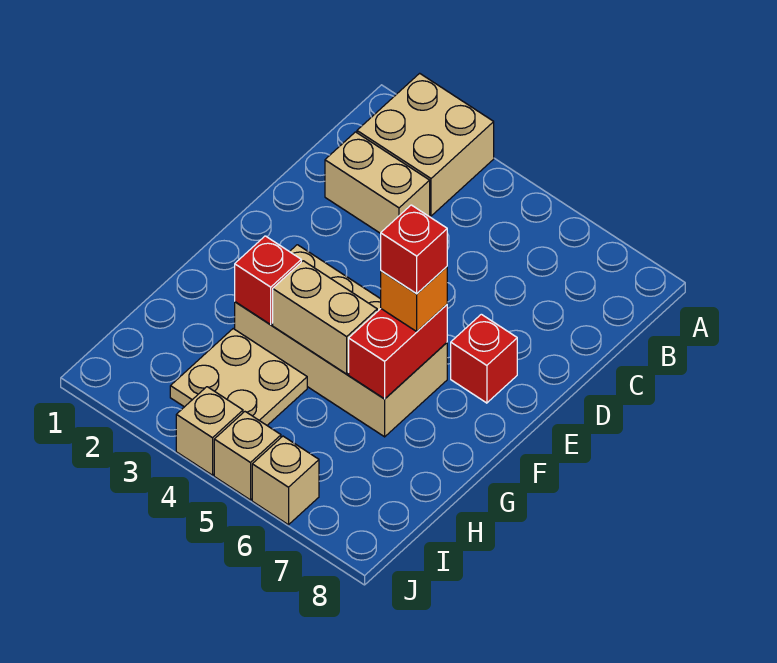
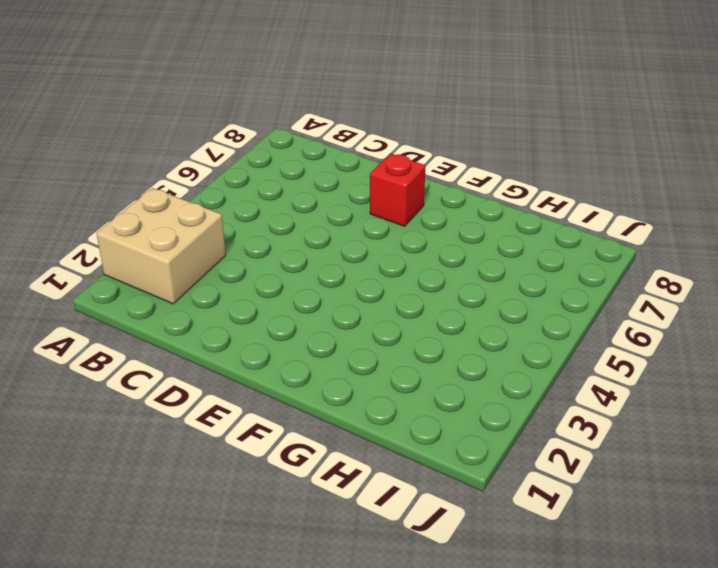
none -> tan brick C2:C3 level 1
none -> tan brick F3:G6 level 1
none -> tan plate H3:I4 level 1

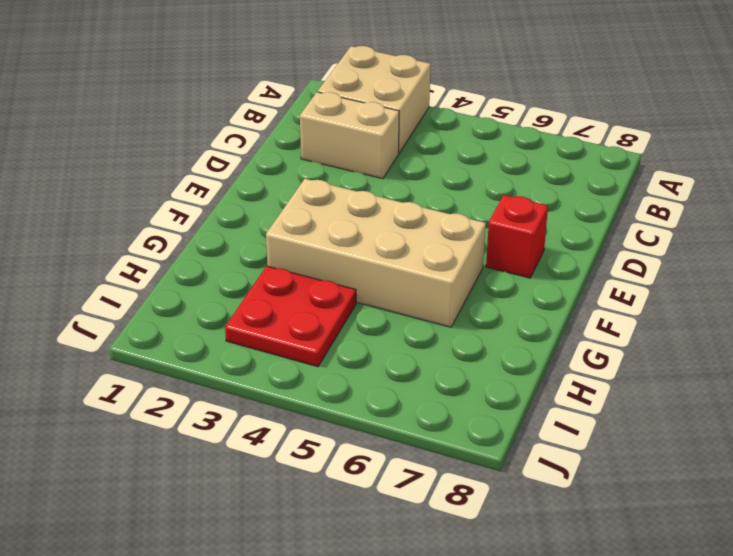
red plate H3:I4 level 1 -> tan plate H3:I4 level 1
none -> tan brick J4 level 1
none -> tan brick J5 level 1
none -> tan brick J6 level 1

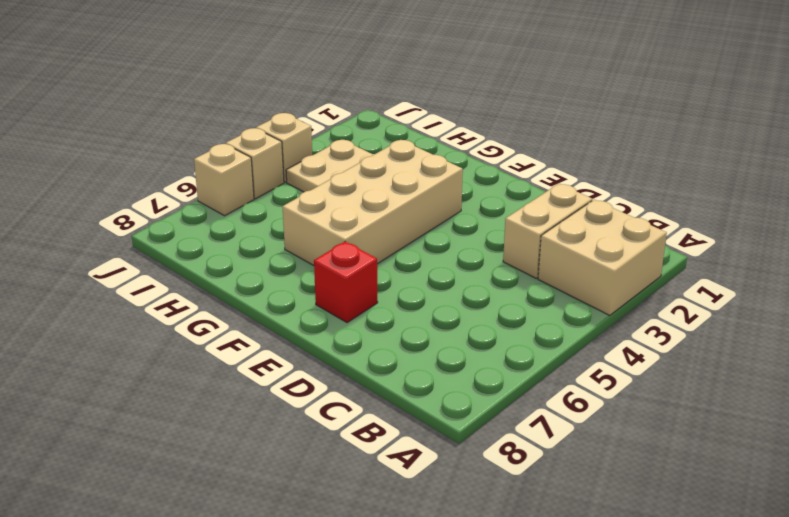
none -> red brick F6:G6 level 2
none -> red brick G3 level 2
none -> tan brick G4:G5 level 2

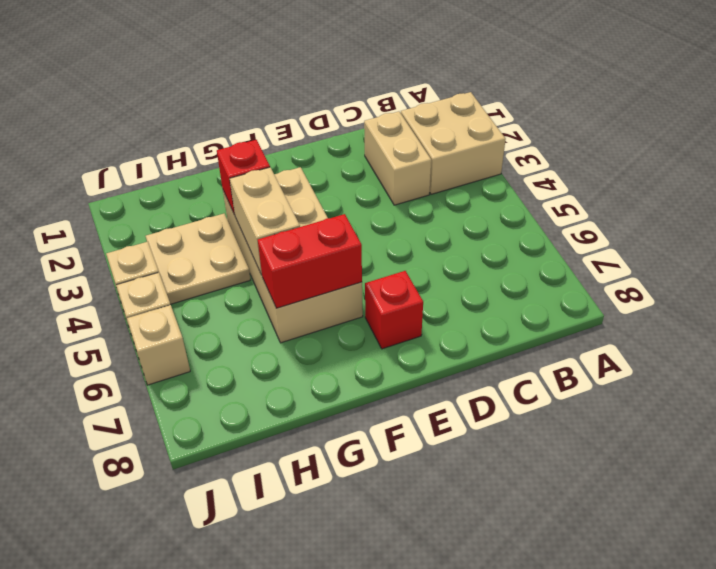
none -> orange brick F6 level 3
none -> red brick F6 level 4

